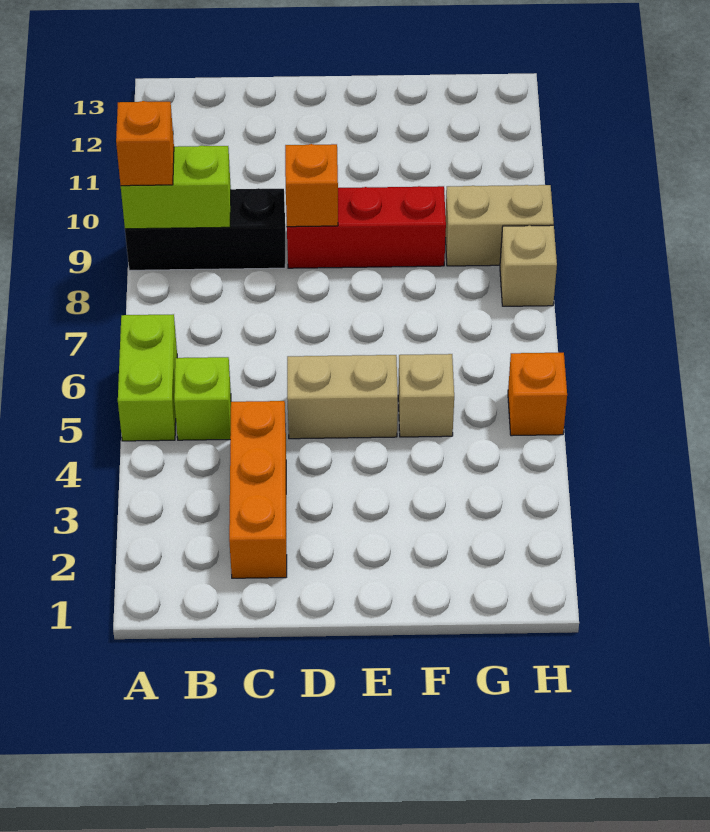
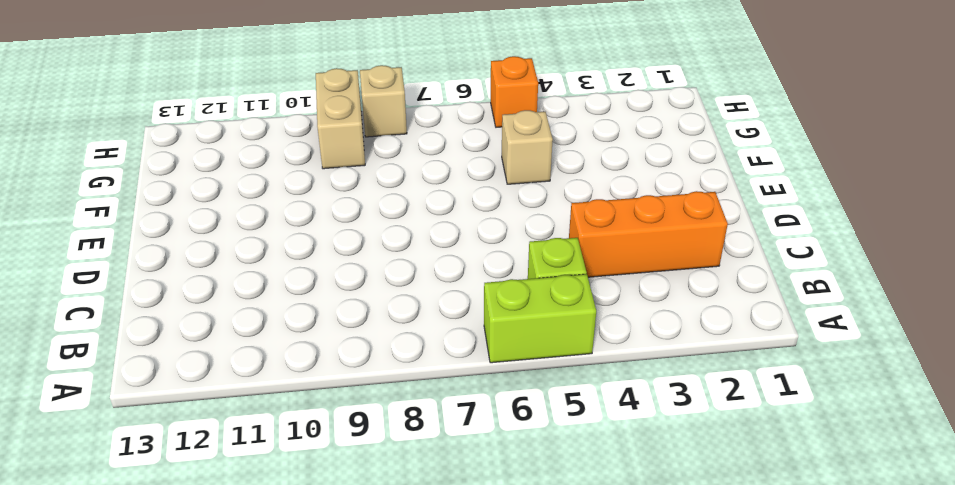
none -> black brick A9:C9 level 1
none -> tan brick D5:E5 level 1
none -> red brick D9:F9 level 1

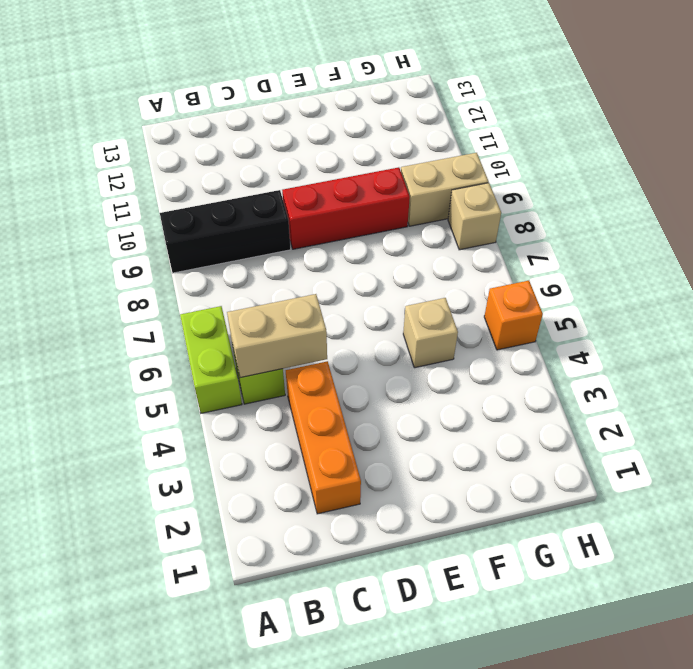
tan brick B5:C5 level 2 -> tan brick D5:E5 level 1
none -> lime brick A9:B9 level 2
none -> orange brick D9 level 2
none -> orange brick A9 level 3

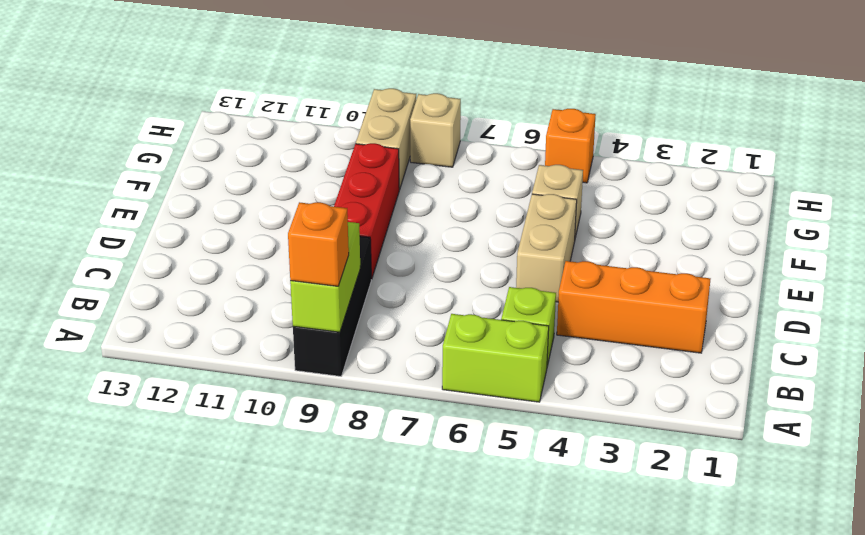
none -> orange brick D9 level 2

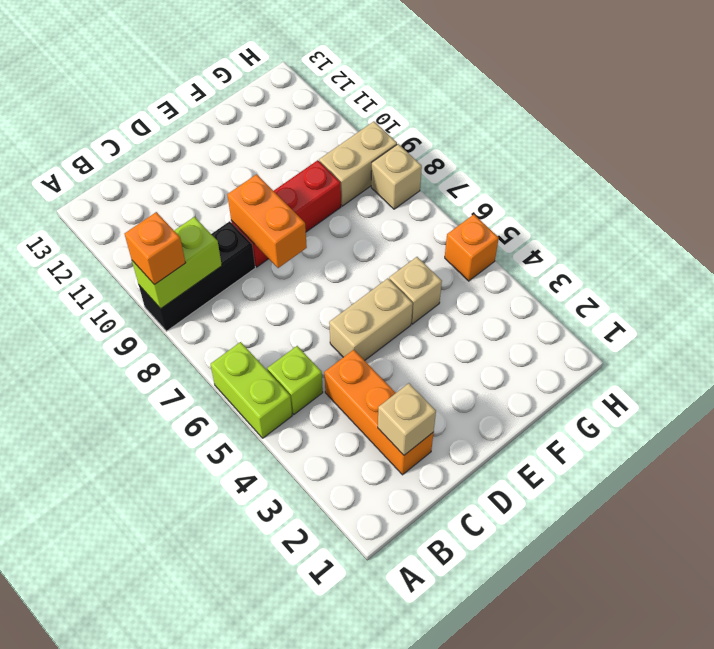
tan brick C2 level 2 -> none
orange brick D8:D9 level 2 -> orange brick D9 level 2

